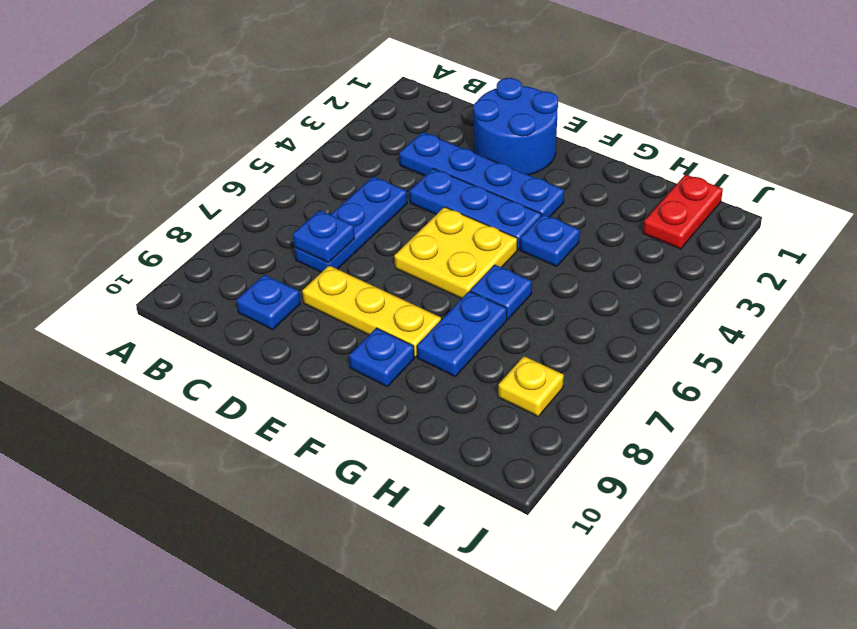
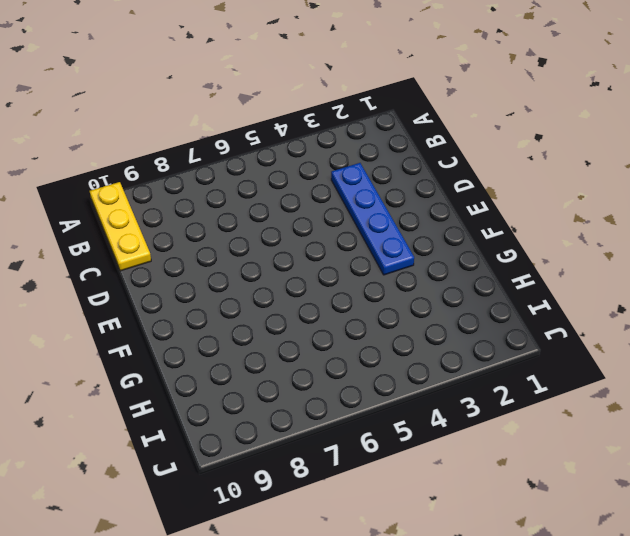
yellow plate A10:C10 level 1 -> yellow plate D8:F8 level 1
none -> blue plate C5:C7 level 1
none -> blue plate C9 level 1
none -> blue round brick D1:E2 level 1

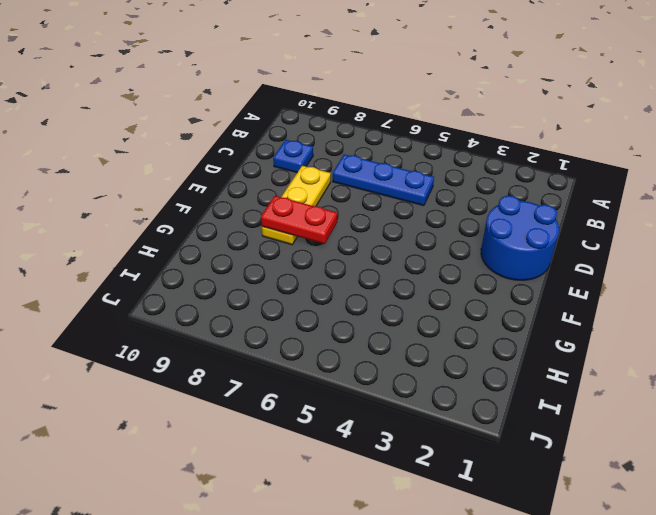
red plate F7:F8 level 2 -> red plate I1:I2 level 1
none -> blue plate C3:F3 level 1
none -> blue plate D4:F4 level 1
none -> yellow plate E5:F6 level 1

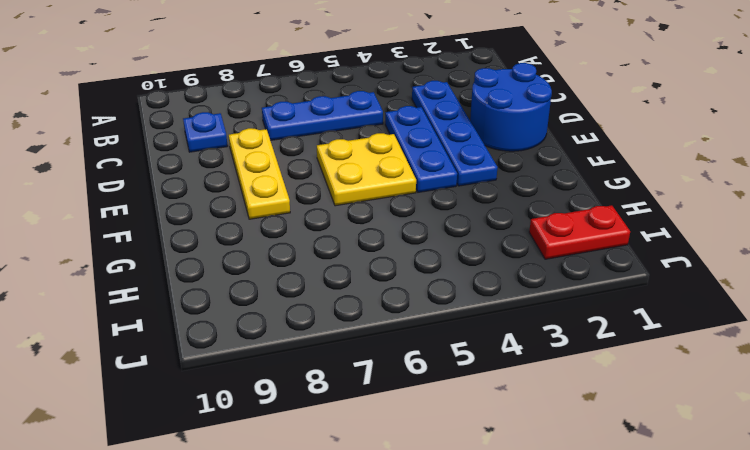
none -> blue plate F9 level 1
none -> blue plate G4 level 1
none -> blue plate G6 level 1

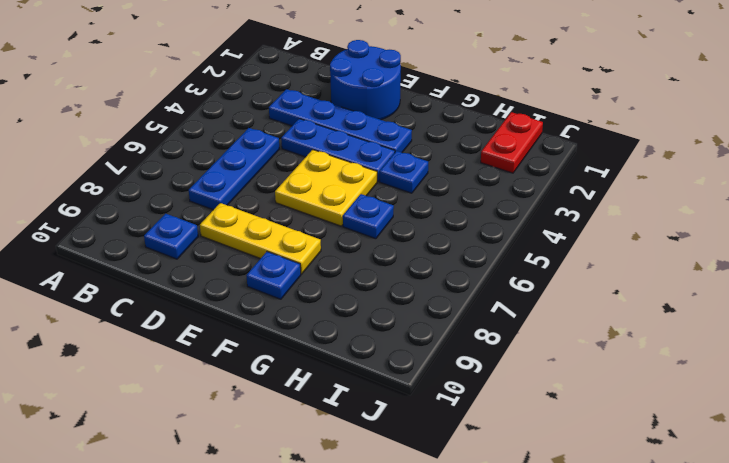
none -> blue plate G7:G8 level 1
none -> yellow plate I8 level 1
none -> blue plate C7 level 2

